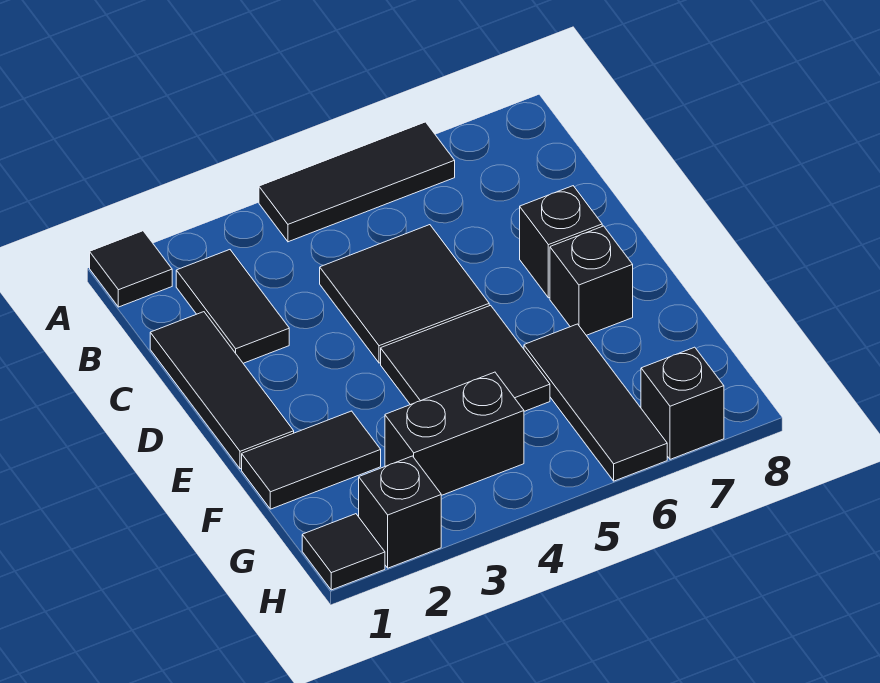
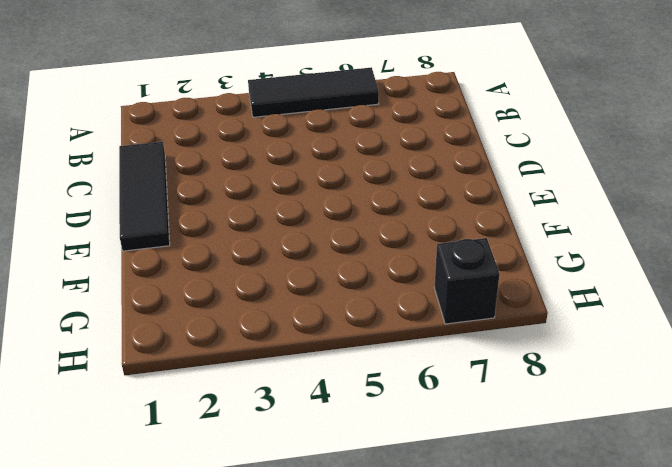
none -> black tile A1 level 1
none -> black tile B2:C2 level 1
none -> black tile C4:D5 level 1

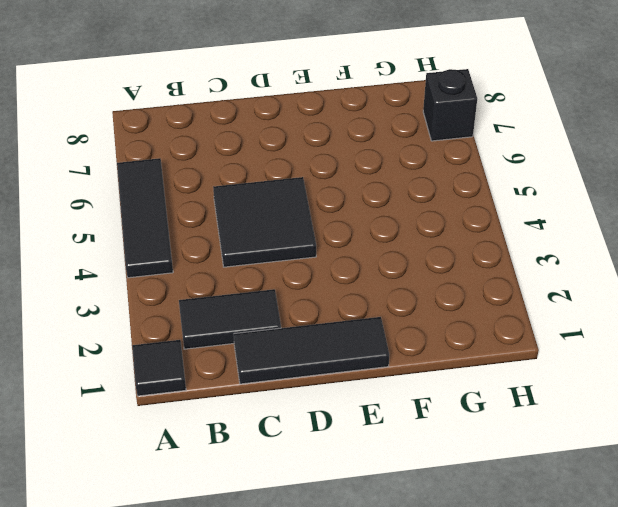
none -> black brick D7 level 1
none -> black tile E4:F5 level 1
none -> black brick E7 level 1

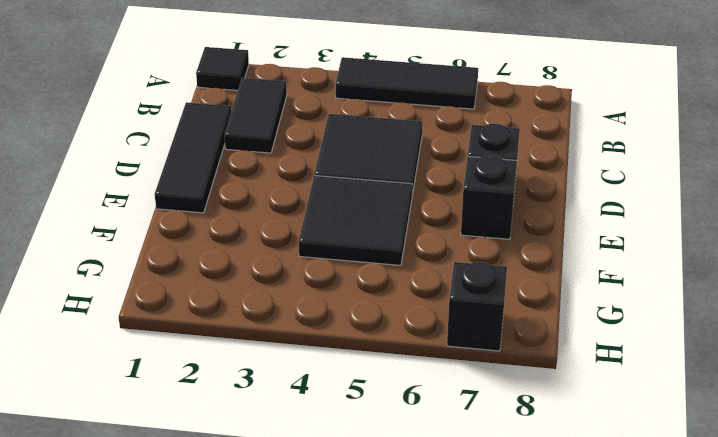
none -> black tile F1:F2 level 1
none -> black tile F6:H6 level 1
none -> black brick G3:G4 level 1

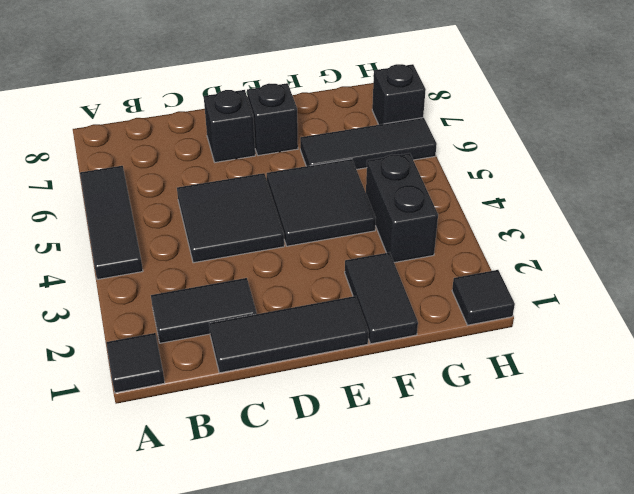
none -> black brick H2 level 1

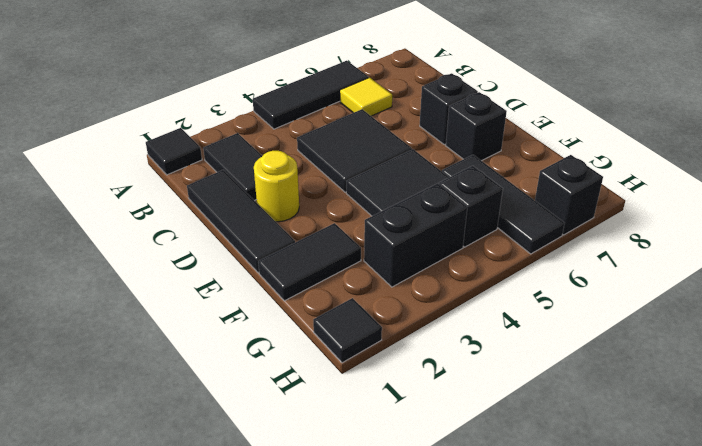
yellow tile B6 level 1 -> none
yellow round brick D2 level 1 -> none
black brick G5 level 1 -> black brick H2 level 1

